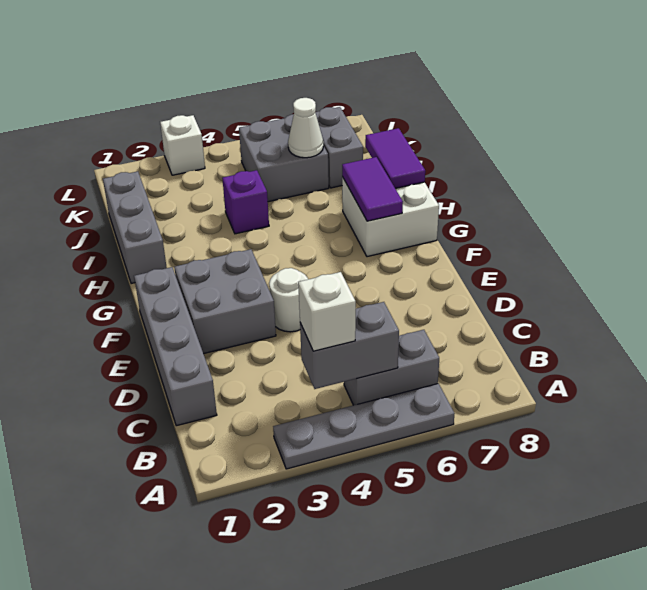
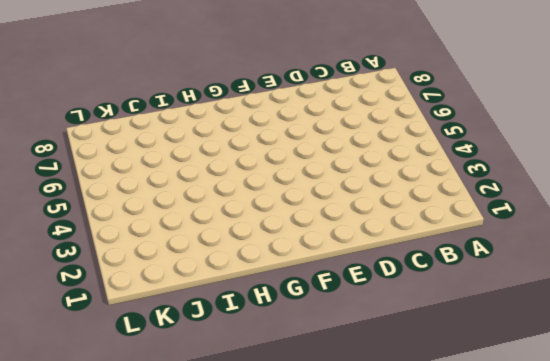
none -> grey plate A3:A6 level 1
none -> grey brick B5:B6 level 1
none -> grey brick C1:F1 level 1

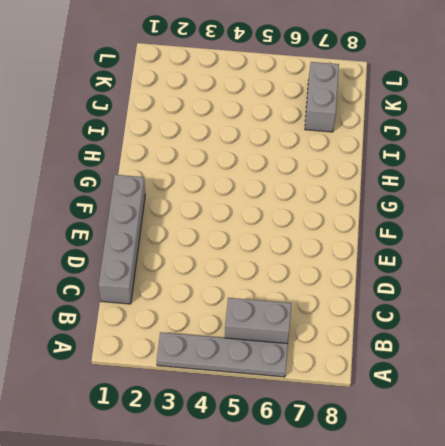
none -> grey brick E2:F3 level 1
none -> white round brick E4 level 1
none -> white brick G7:H8 level 1

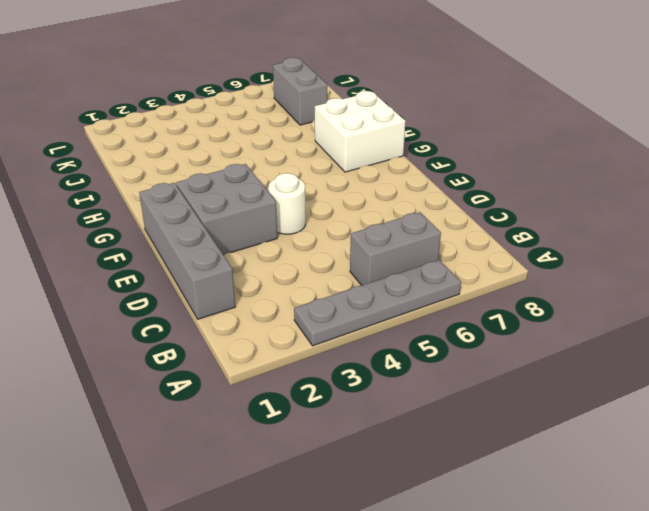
none -> grey brick H1:J1 level 1
none -> purple brick I4 level 1
none -> grey brick J5:K6 level 1

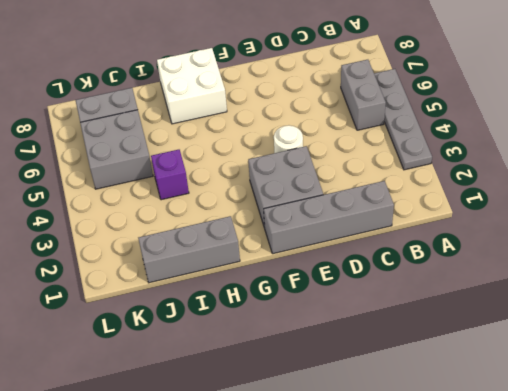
none -> white brick L3 level 1
none -> grey brick B4:B5 level 2
none -> purple tile G7:H7 level 2

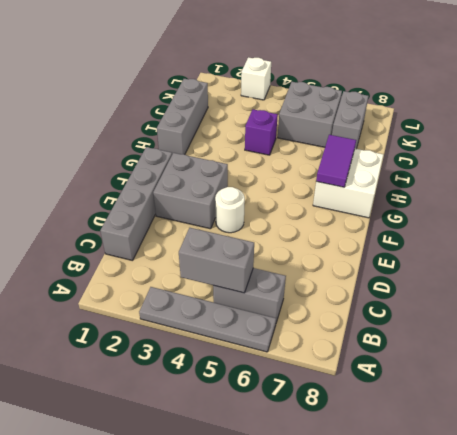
none -> purple tile H8:I8 level 2
none -> white cone J6 level 2
none -> white brick B4 level 3

